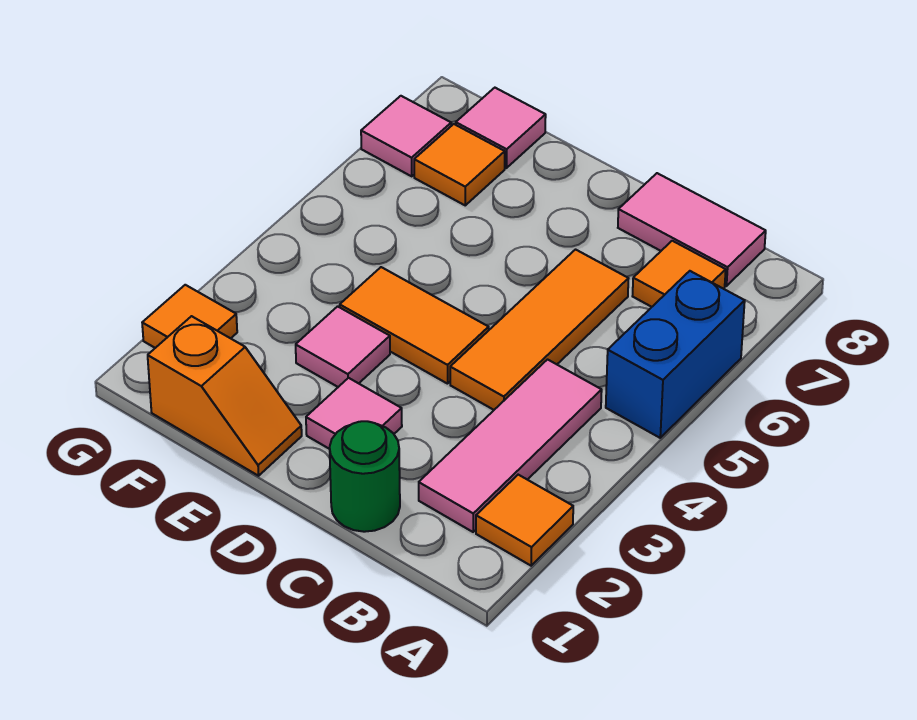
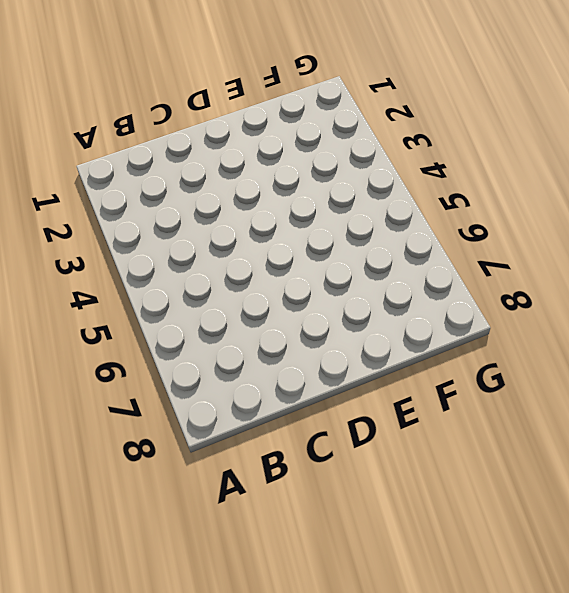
none -> orange tile A2 level 1
none -> blue brick A5:A6 level 1
none -> pink tile B2:B4 level 1

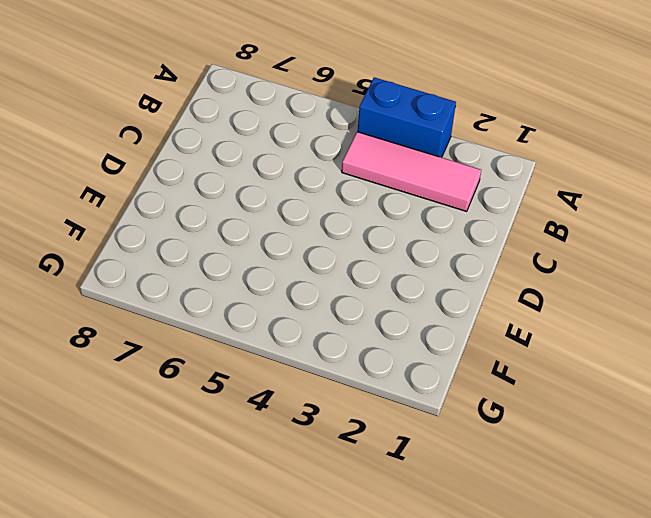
blue brick A3:A4 level 1 -> blue brick A5:A6 level 1
none -> orange tile A2 level 1
none -> orange tile B7 level 1
none -> pink tile B8:C8 level 1

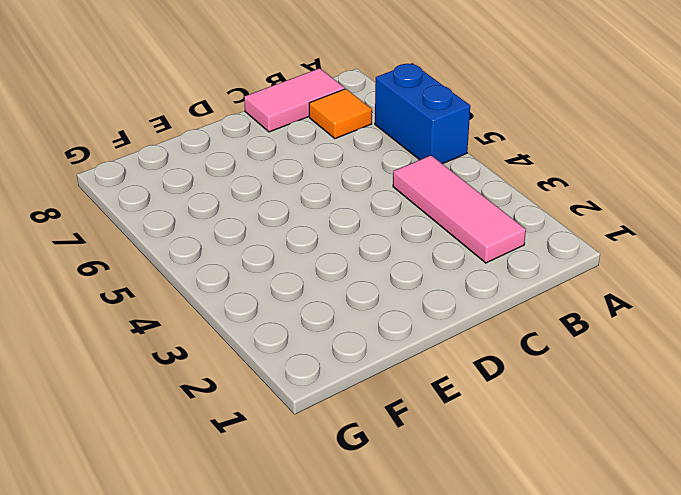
none -> orange tile A2 level 1
none -> green round brick C1 level 1
none -> orange tile C4:C6 level 1

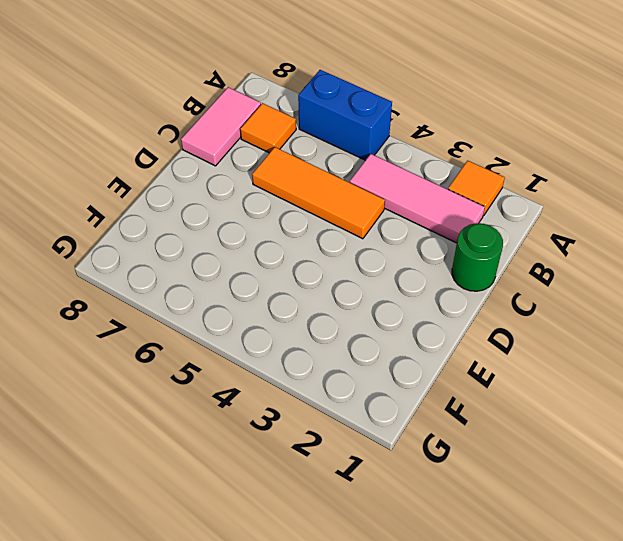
none -> pink tile D2 level 1
none -> orange tile D4:E4 level 1
none -> orange slope E1:F1 level 1 top F

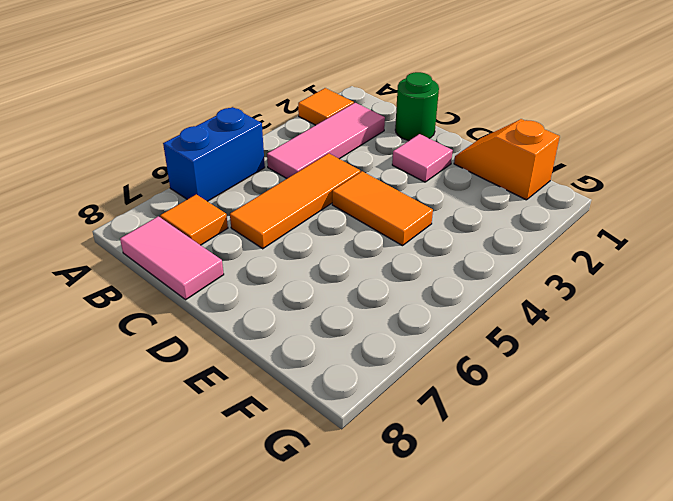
none -> pink tile E3 level 1
none -> orange tile F7 level 1
none -> pink tile F8 level 1

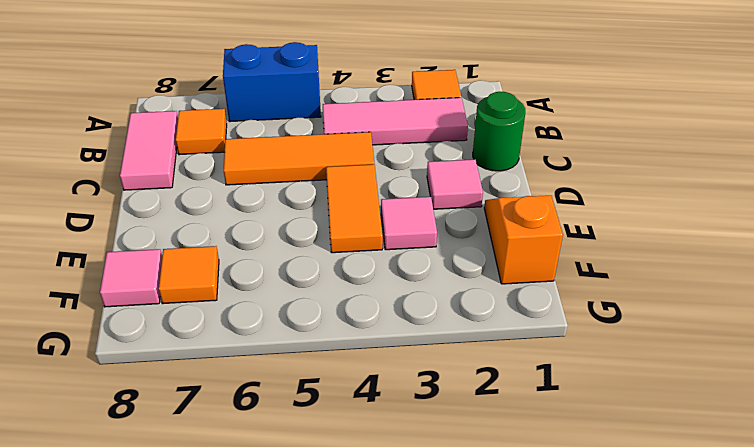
none -> orange tile G2 level 1
none -> pink tile G7 level 1

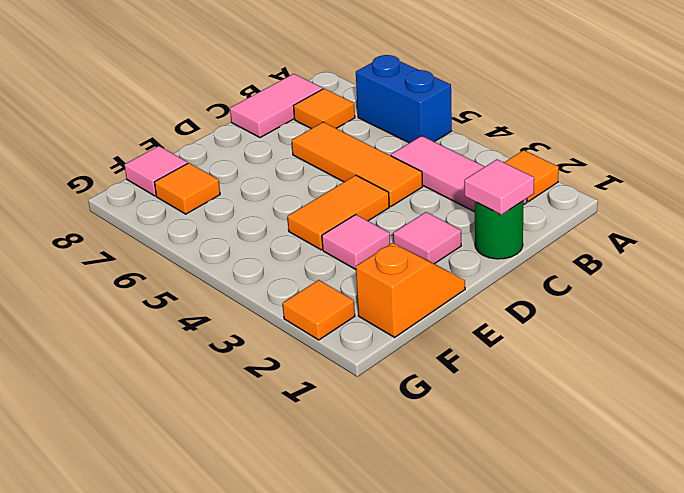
pink tile C1 level 2 -> pink tile G7 level 1

